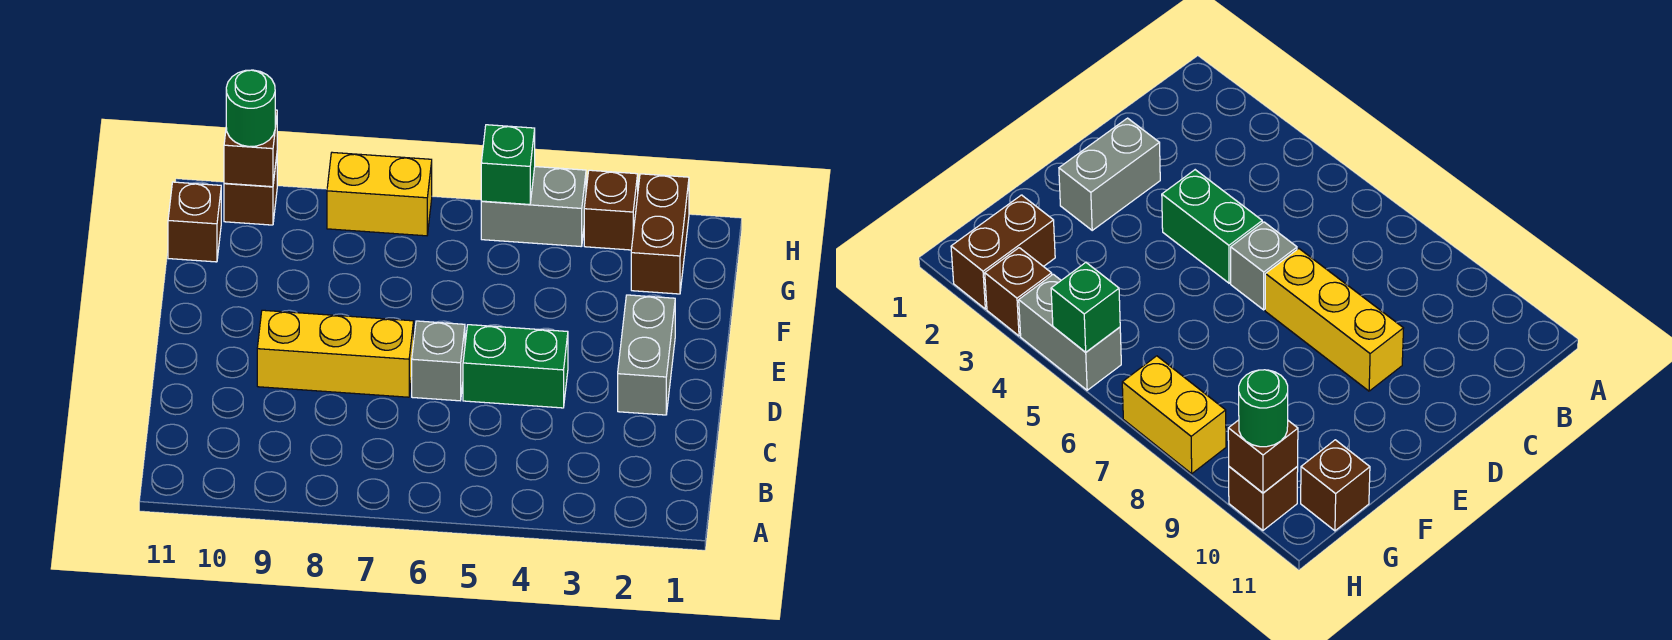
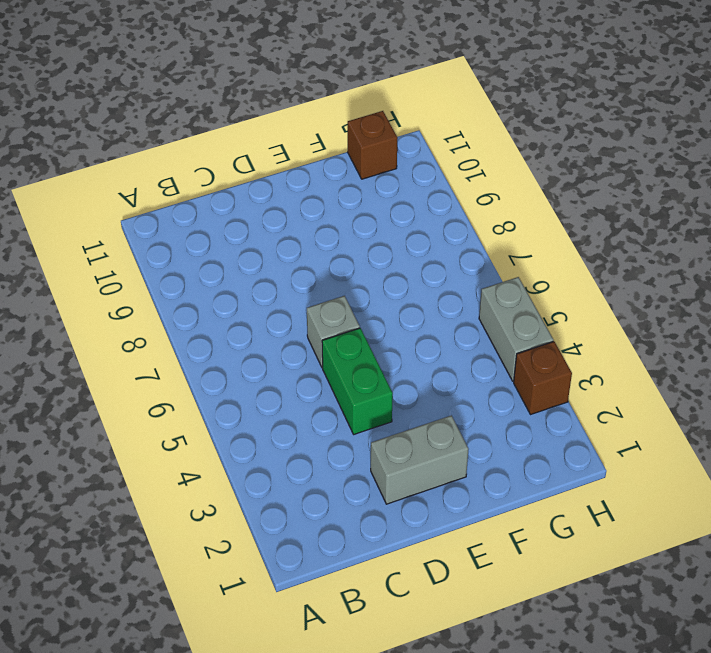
none -> yellow brick D7:D9 level 1
none -> brown brick G2:H2 level 1
none -> yellow brick H7:H8 level 1

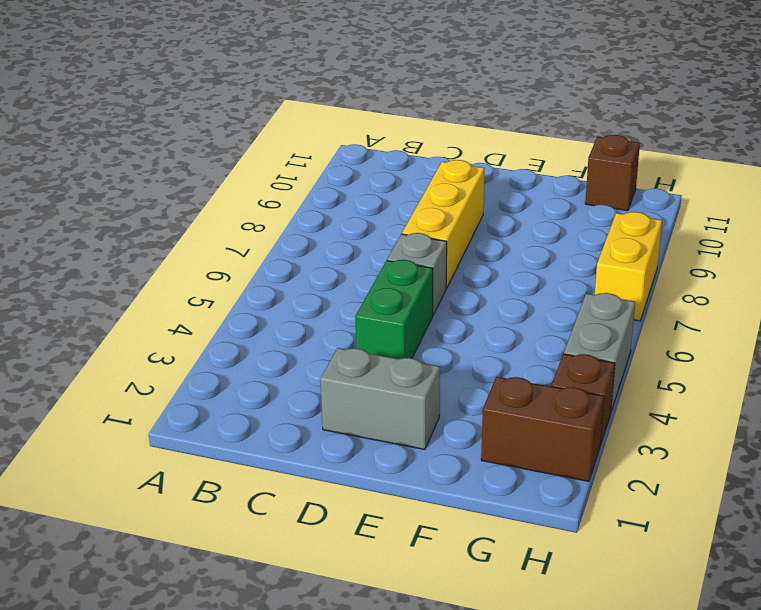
none -> brown brick H10 level 1
none -> green brick H5 level 2
none -> brown brick H10 level 2

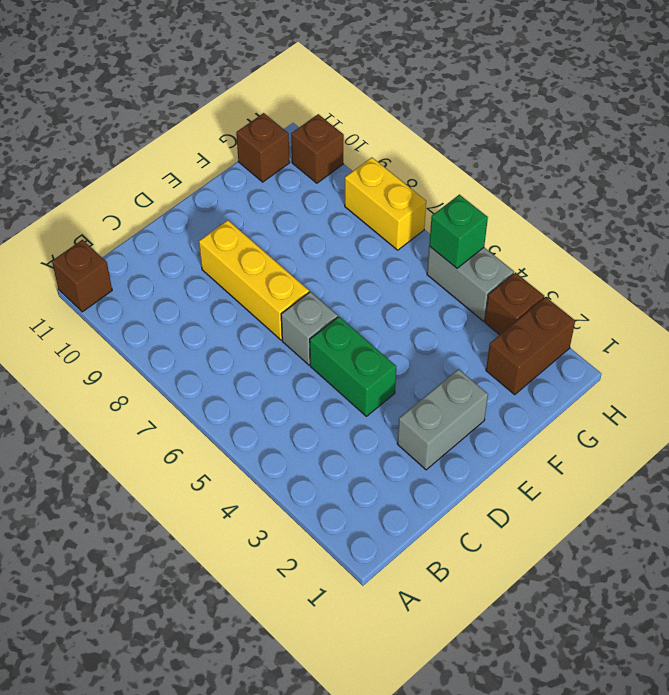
brown brick A11 level 1 -> brown brick H10 level 2
none -> green round brick H10 level 3

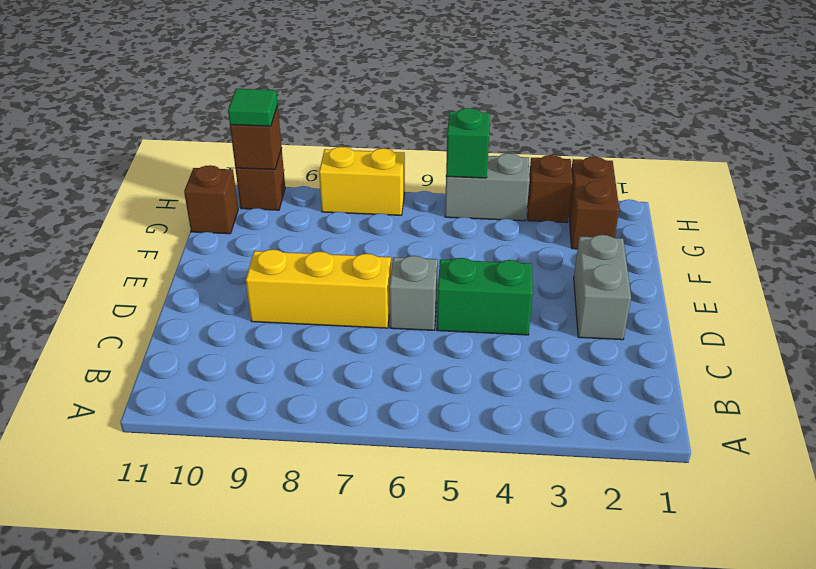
green tile H10 level 3 -> green round brick H10 level 3

